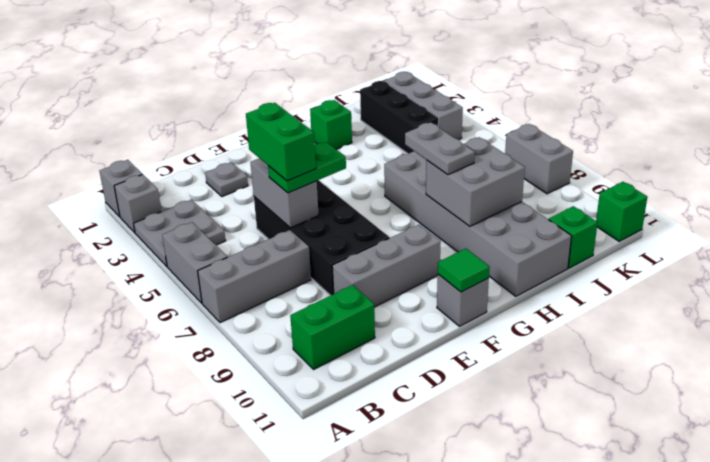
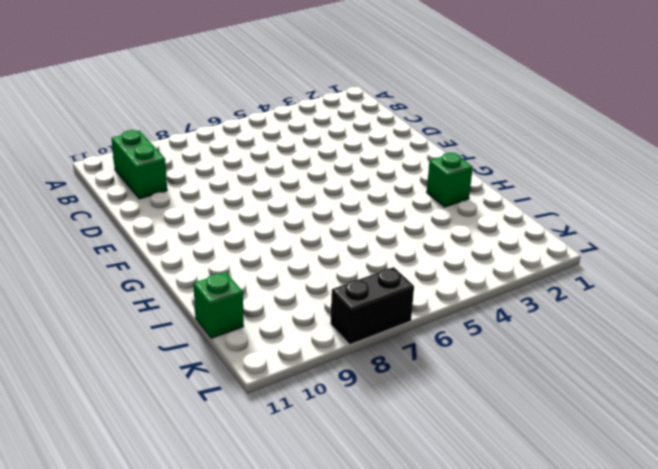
black brick L7:L8 level 1 -> grey brick L7:L8 level 1
none -> grey brick A1 level 1
none -> grey brick A2 level 1
none -> grey plate A3:B4 level 1

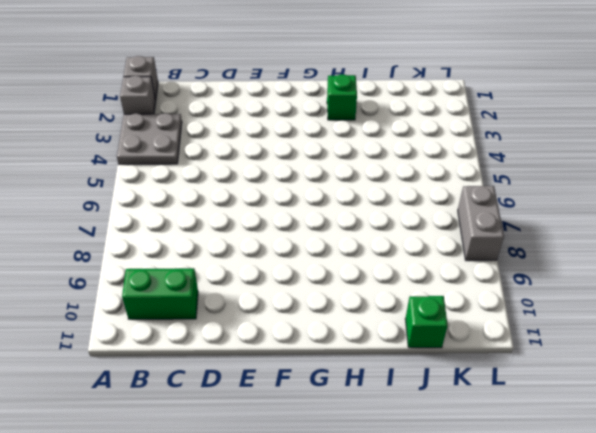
none -> grey brick A5:A6 level 1
none -> grey brick A7:C7 level 1
none -> grey plate D2 level 1

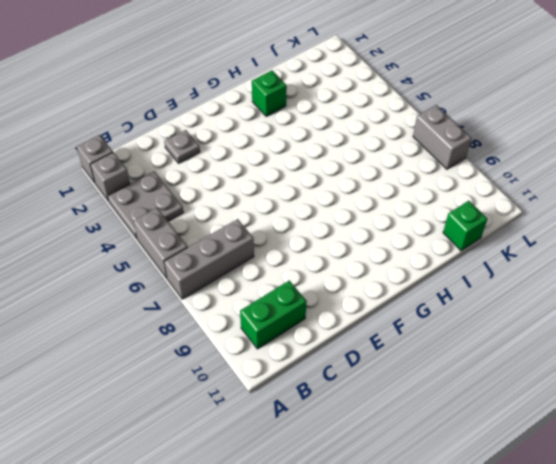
none -> black brick D5:E8 level 1
none -> grey brick D9:F9 level 1
none -> grey brick F11 level 1

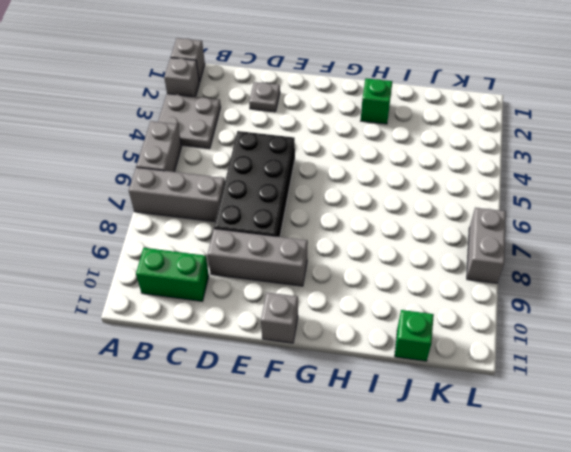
none -> grey brick H6:I11 level 1
none -> black brick J2:J4 level 1
none -> grey brick K2:K4 level 1

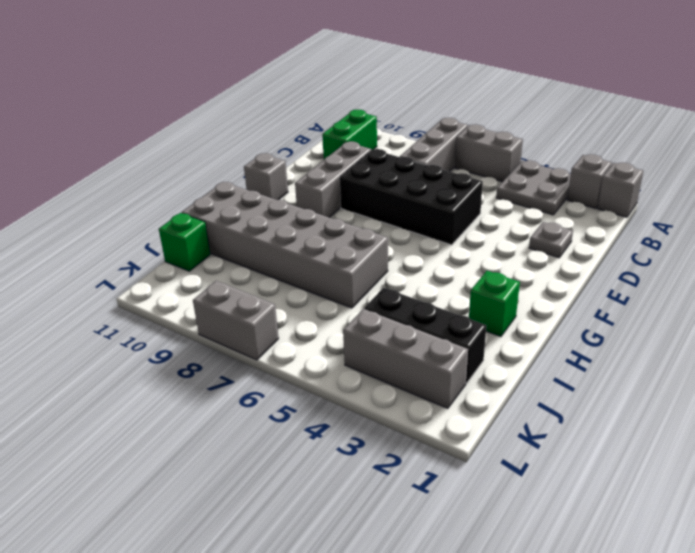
none -> green brick L11 level 1
none -> grey brick D5:D6 level 2
none -> green tile F11 level 2

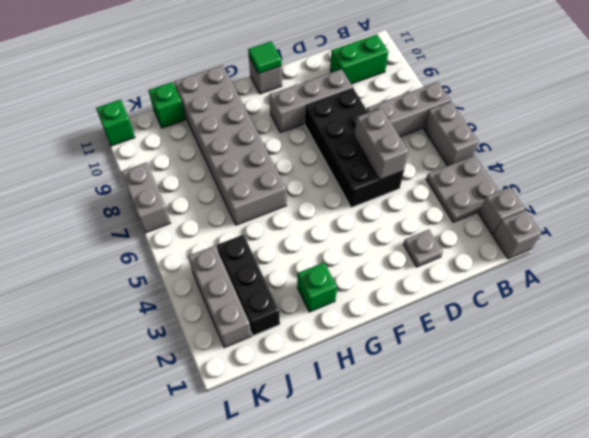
none -> grey brick H8:I9 level 2
none -> green plate D6:E6 level 3
none -> grey plate H7:H8 level 3

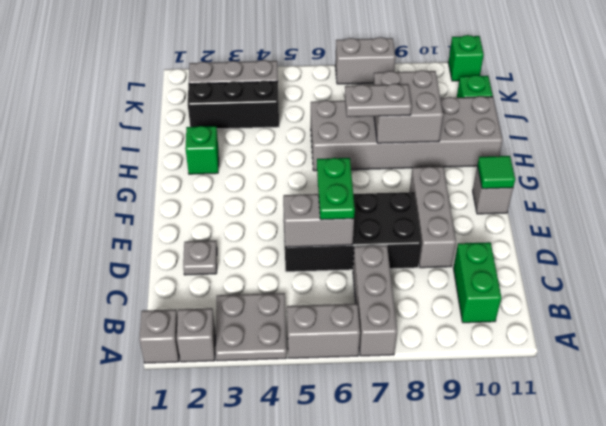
none -> green brick D5:D6 level 4

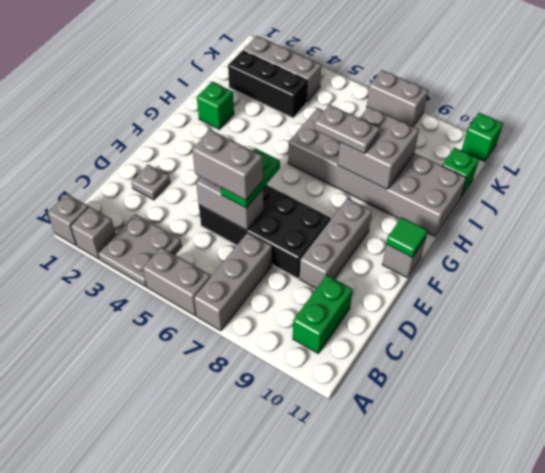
grey brick D5:D6 level 4 -> green brick D5:D6 level 4

